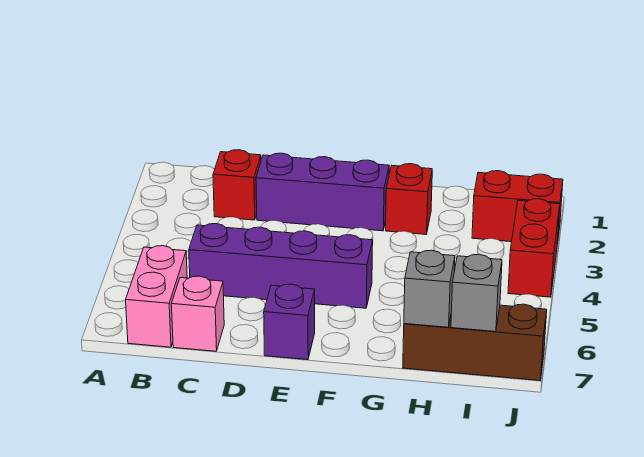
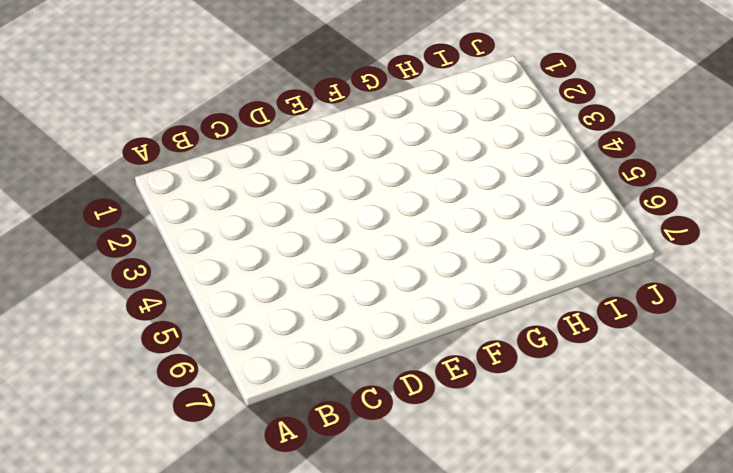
none -> pink brick B6:B7 level 1
none -> red brick C2 level 1
none -> purple brick C5:F5 level 1

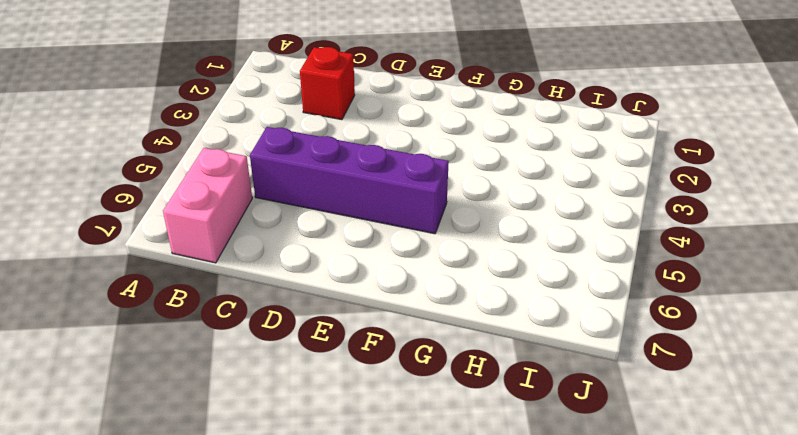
none -> pink brick C7 level 1
none -> purple brick D2:F2 level 1
none -> purple brick E7 level 1

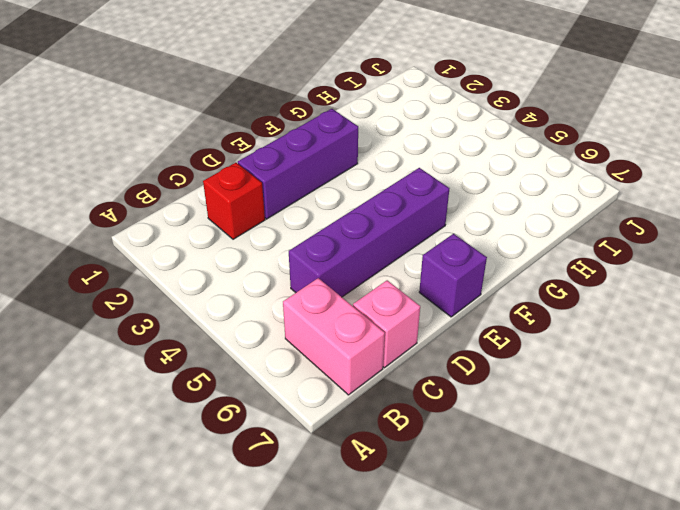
none -> red brick G2 level 1
none -> brown brick H7:J7 level 1
none -> red brick I2:J2 level 1

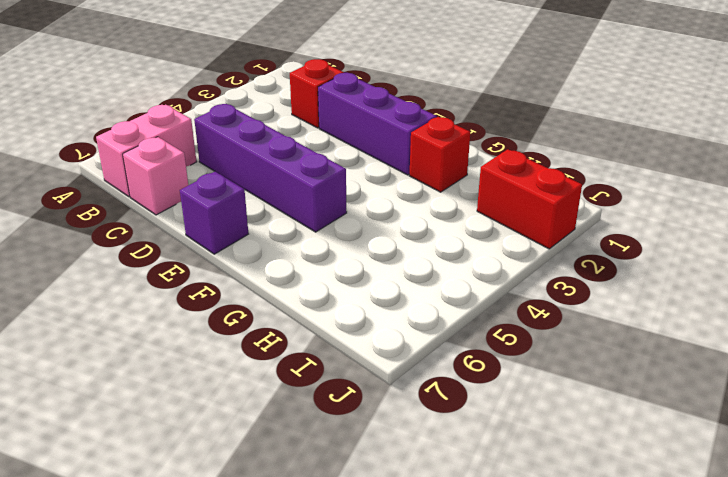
none -> brown brick H7:J7 level 1
none -> red brick J3:J4 level 1
none -> grey brick H7 level 2

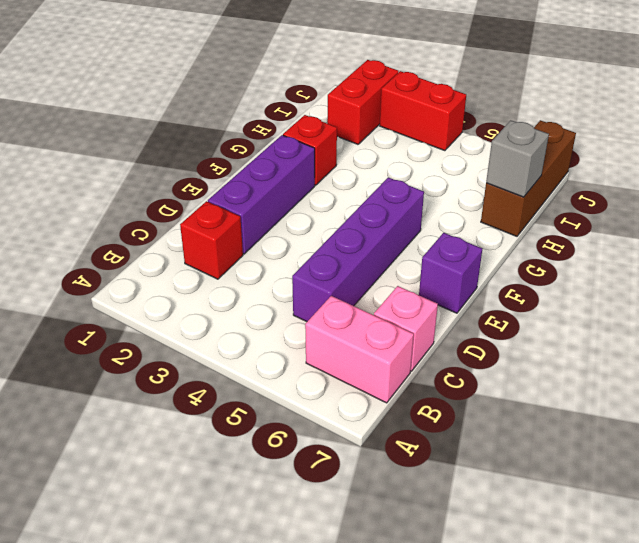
none -> grey brick I7 level 2

